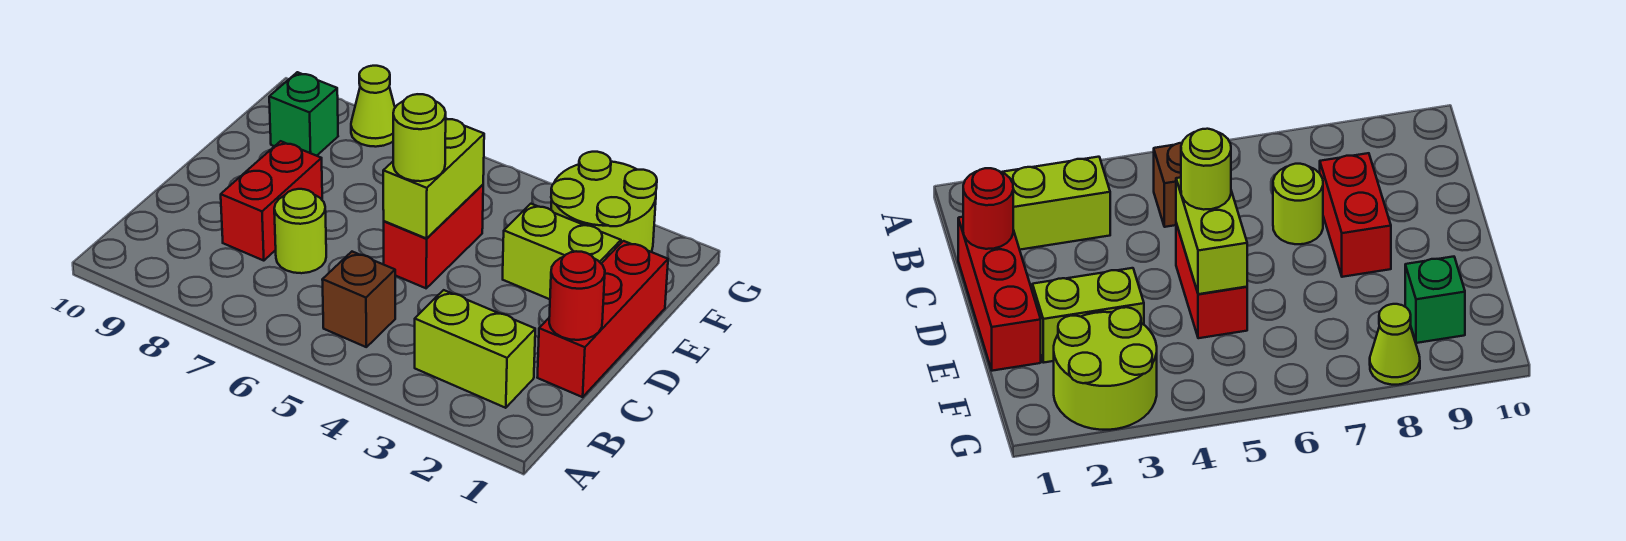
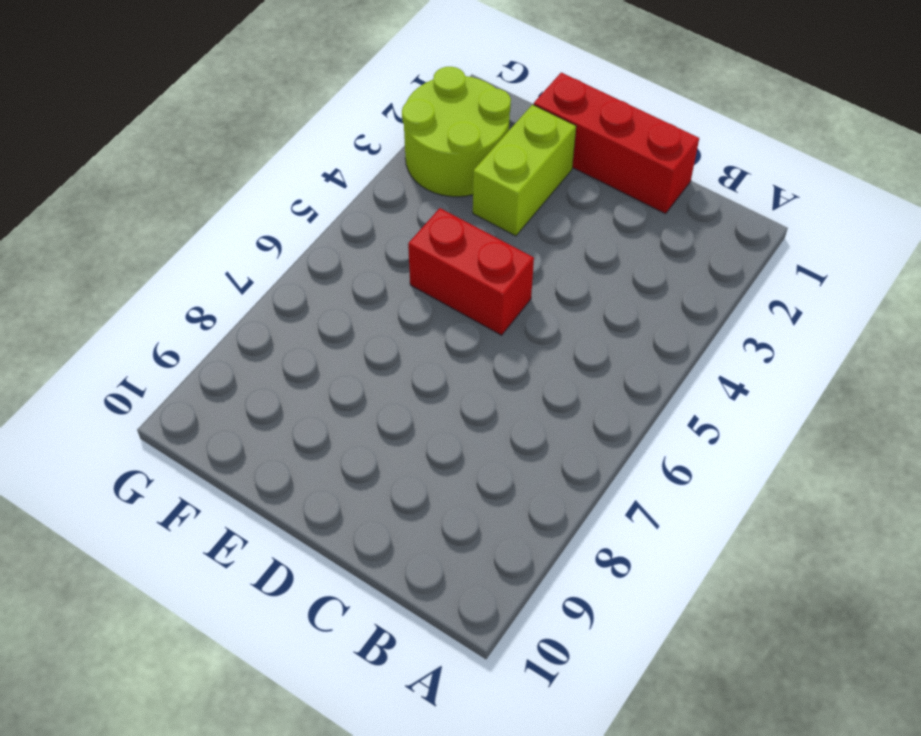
none -> lime brick B2:B3 level 1
none -> brown brick B5 level 1
none -> lime round brick C7 level 1

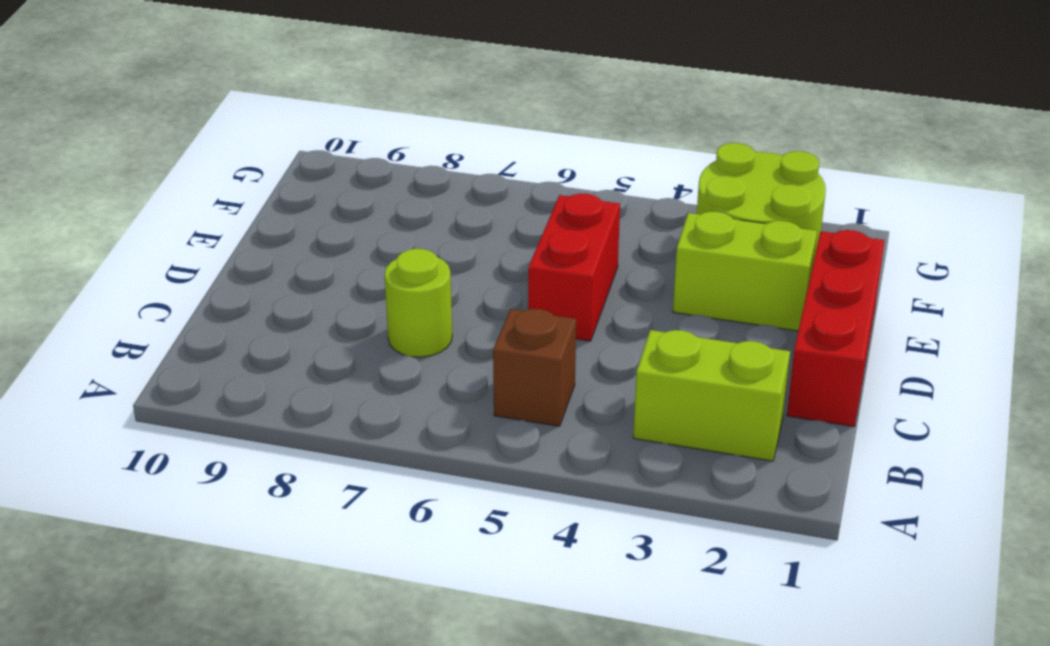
none -> red brick C8:D8 level 1
none -> green brick F9 level 1
none -> lime cone G8 level 1

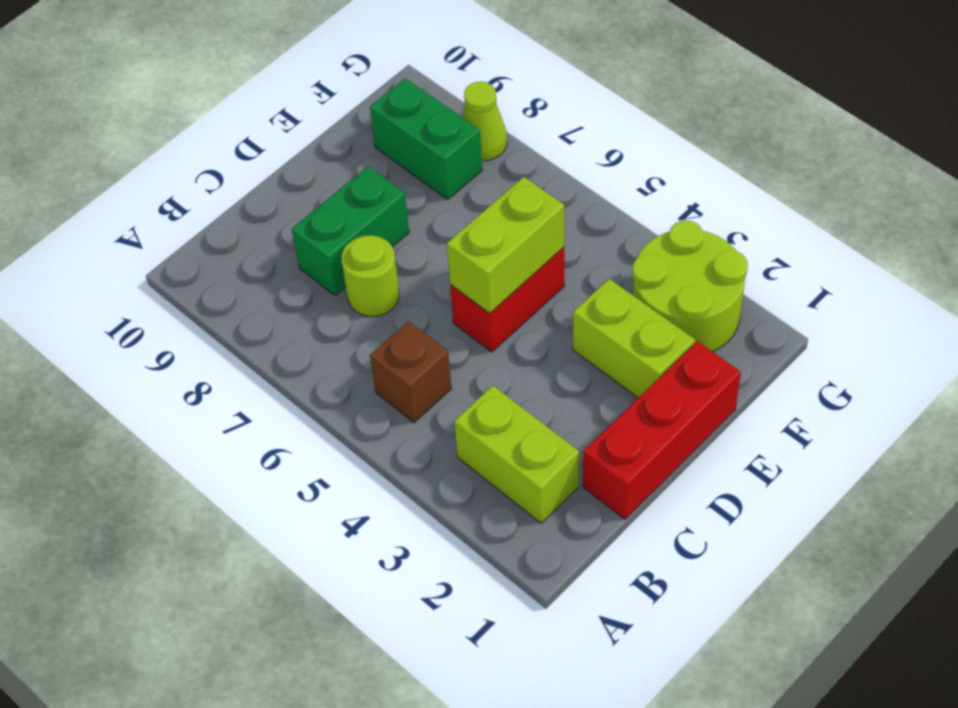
green brick C8:D8 level 1 -> red brick C8:D8 level 1
green brick F8:F9 level 1 -> green brick F9 level 1
none -> red round brick C1 level 2
none -> lime round brick D5 level 3

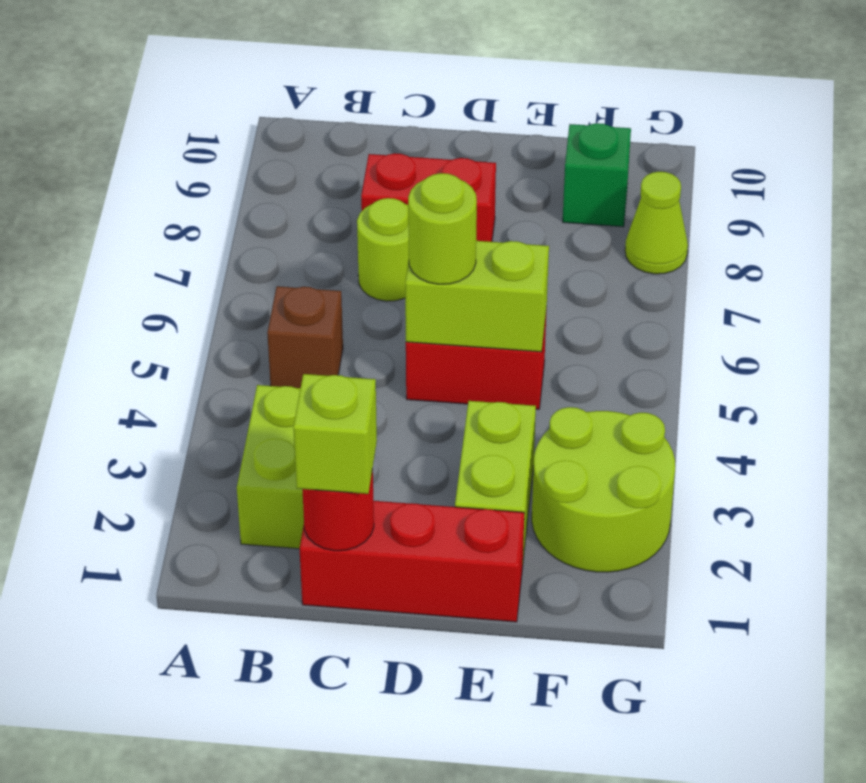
lime brick C1 level 3 -> none

